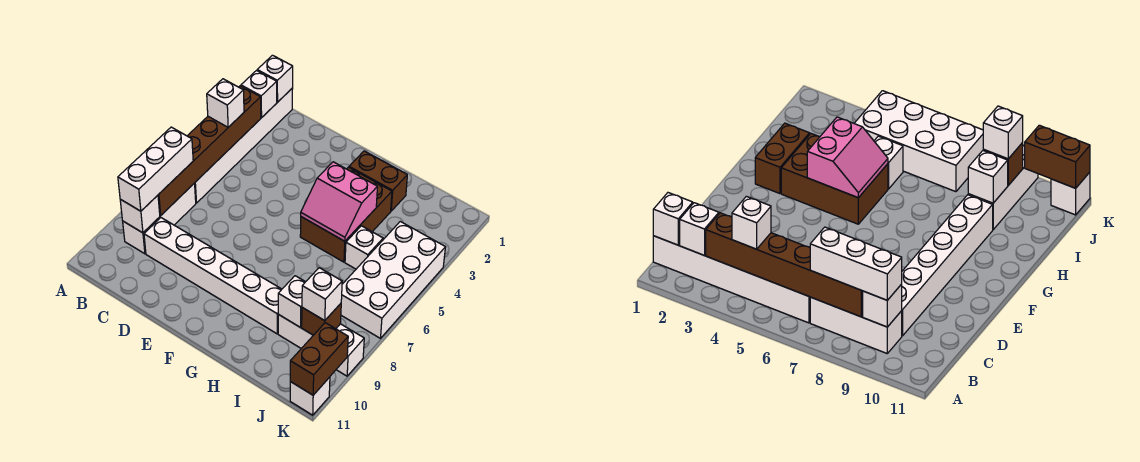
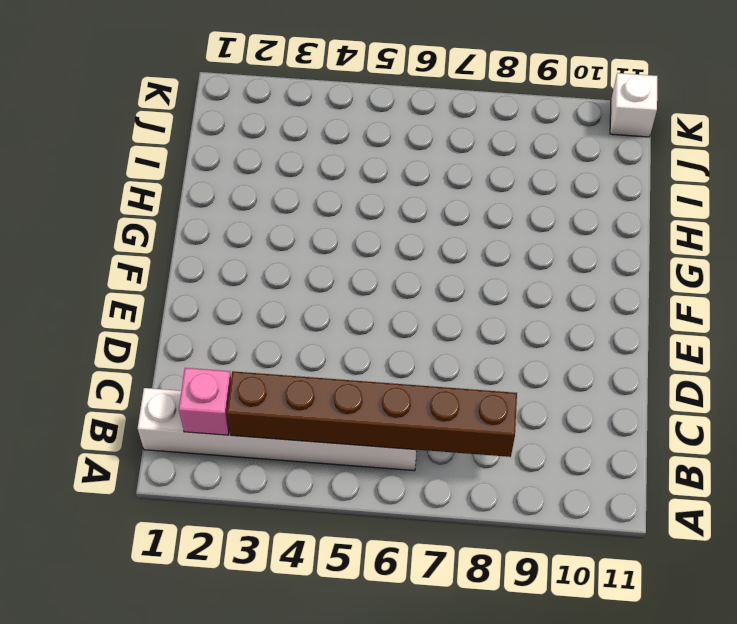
pink brick B2 level 2 -> white brick B2 level 2
none -> white brick B7:B9 level 1
none -> white brick C9:H9 level 1
none -> brown brick G2:H2 level 1

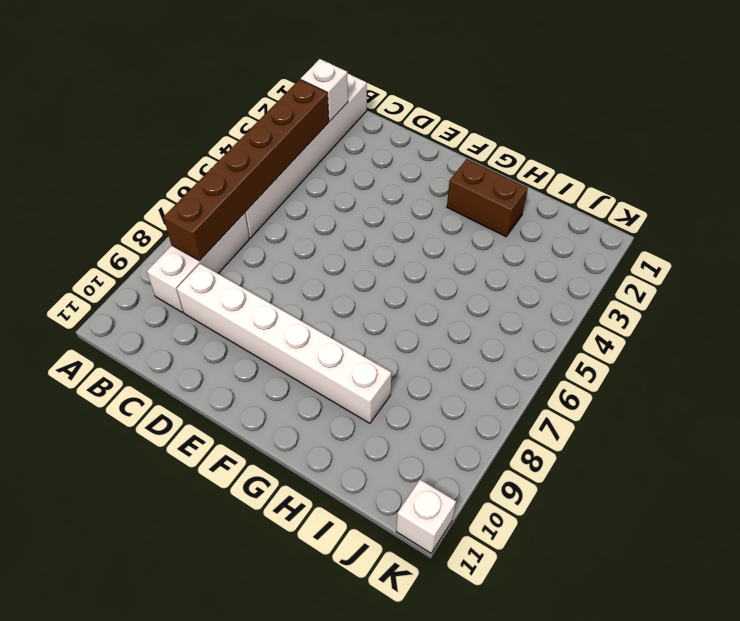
none -> brown brick G3:H5 level 1
none -> white brick I5 level 1
none -> white brick I9:K9 level 1

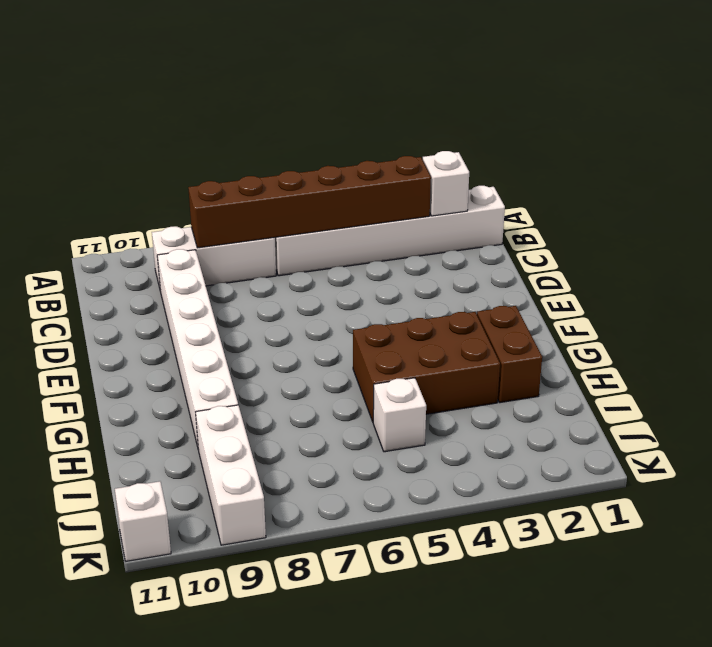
none -> white brick J4:K7 level 1
none -> white brick B1 level 2
none -> white brick B9 level 2

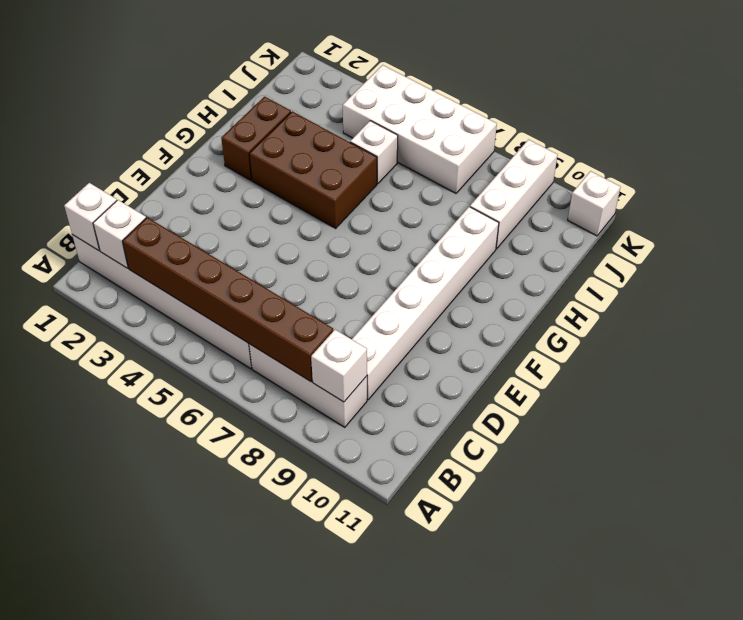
none -> pink slope G4:H5 level 2 top 4
none -> white brick I9 level 2
none -> brown brick J9 level 2

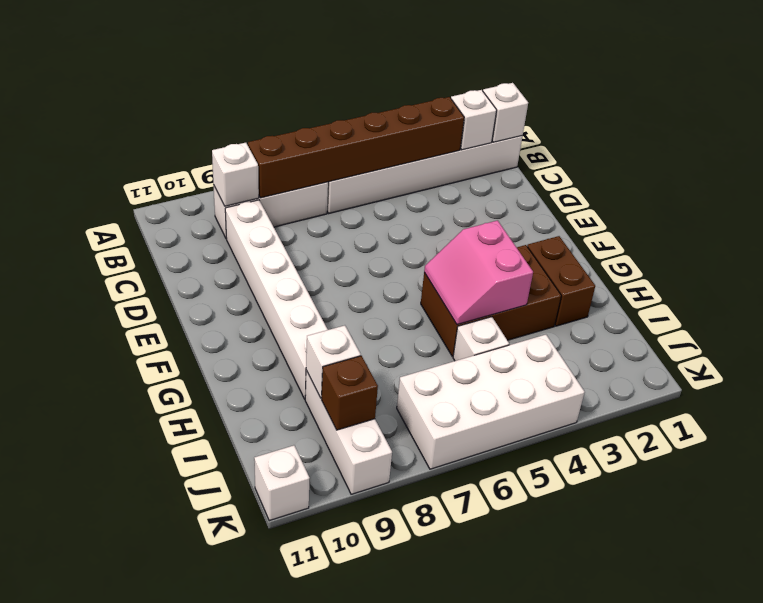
none -> brown brick K10:K11 level 2
none -> white brick B4 level 3
none -> white brick B7:B9 level 3

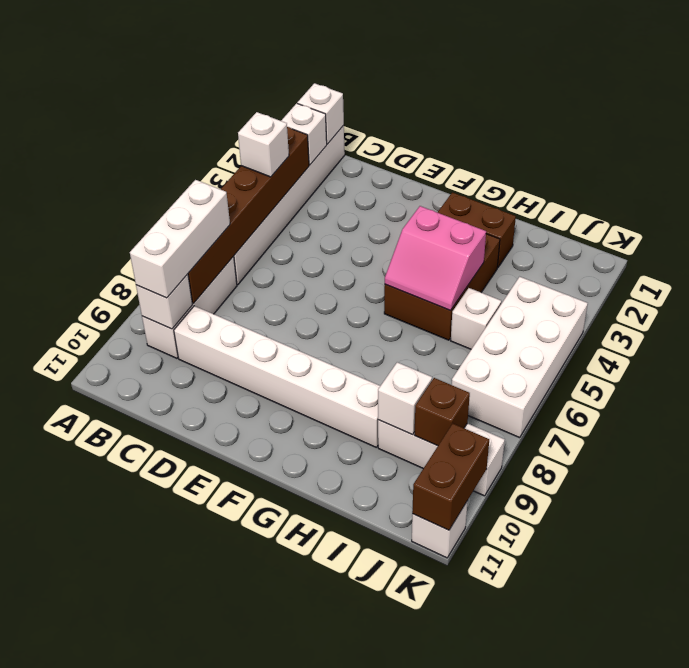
none -> white brick J9 level 3

